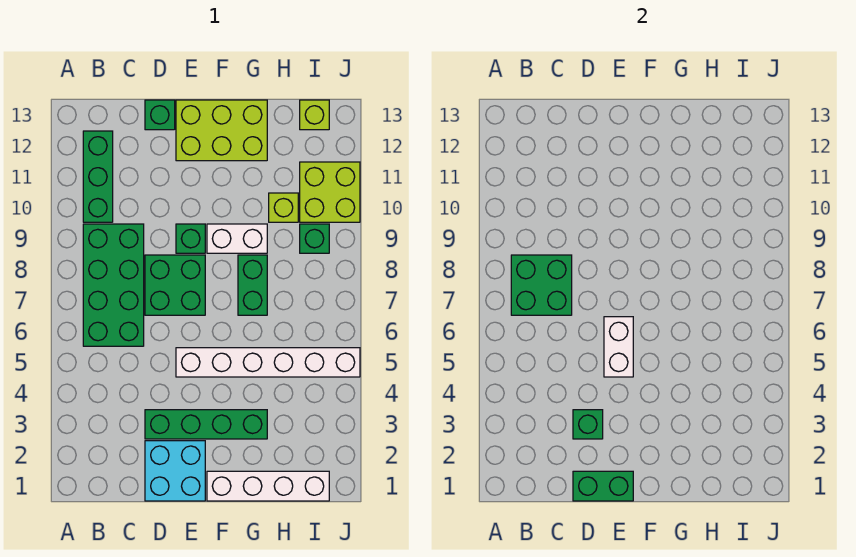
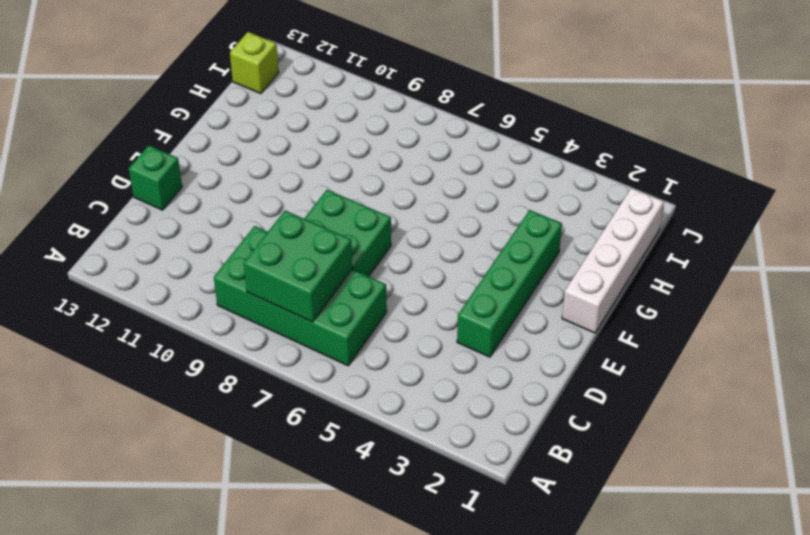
none -> green brick B10:B12 level 1
none -> cyan brick D1:E2 level 1
none -> white brick E5:J5 level 1

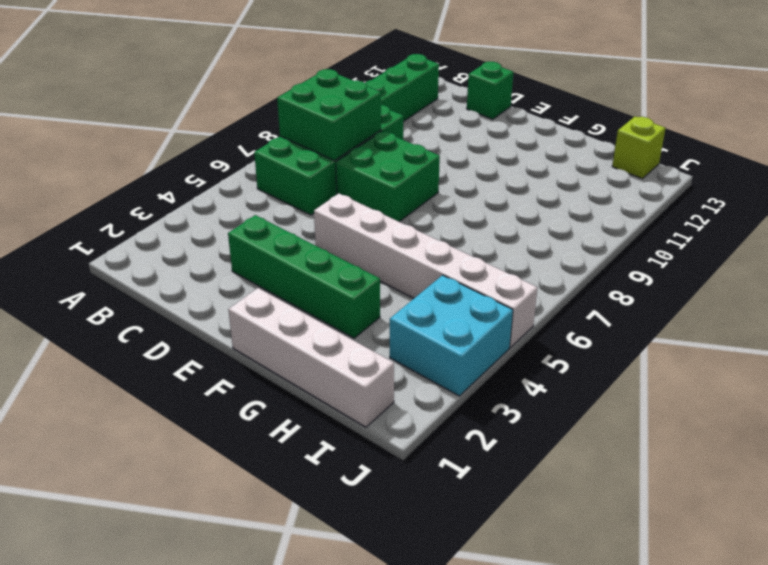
cyan brick I3:J4 level 1 -> cyan brick D1:E2 level 1
none -> green brick E9 level 1
none -> lime brick E12:G13 level 1
none -> white brick F9:G9 level 1

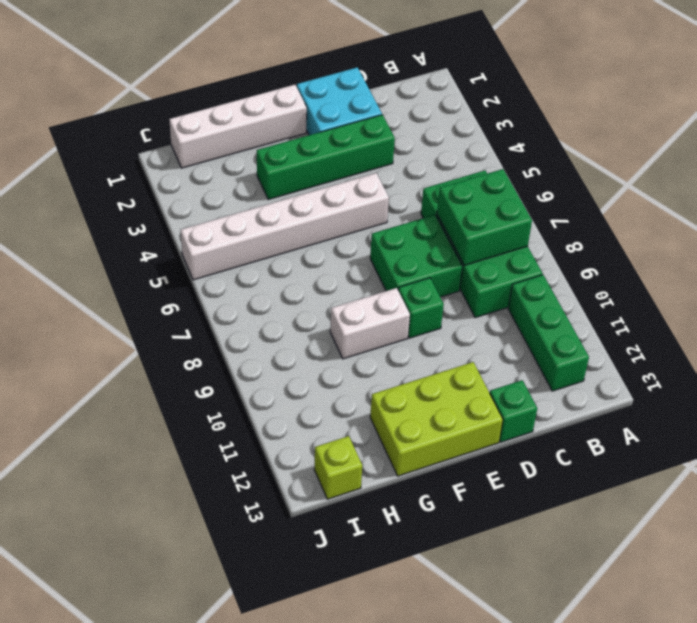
none -> green brick G7:G8 level 1
none -> lime brick H10 level 1
none -> green brick I9 level 1

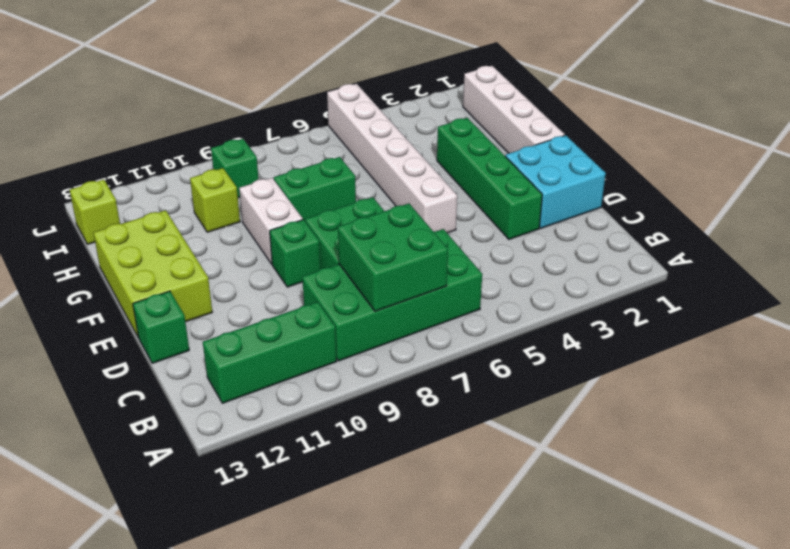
none -> lime brick I10:J11 level 1
none -> green brick D1:E1 level 2
none -> green brick D3 level 2

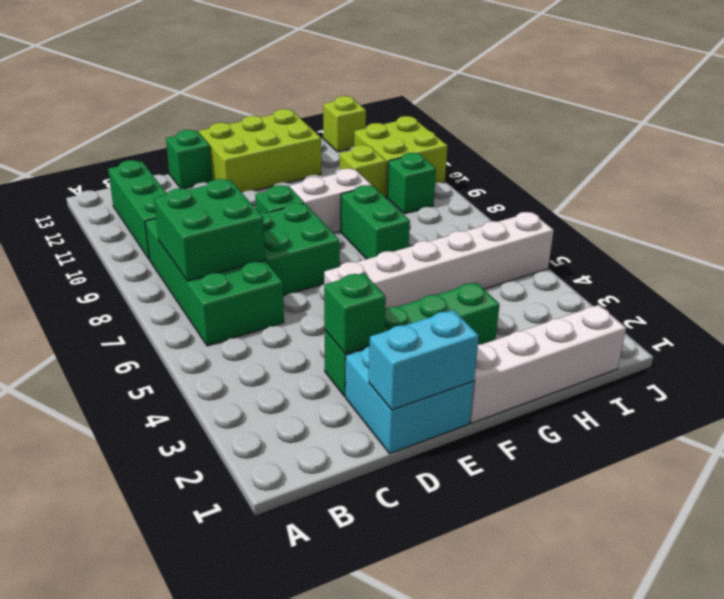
cyan brick D1:E1 level 2 -> green brick D1:E1 level 2
none -> white brick E5:E6 level 2

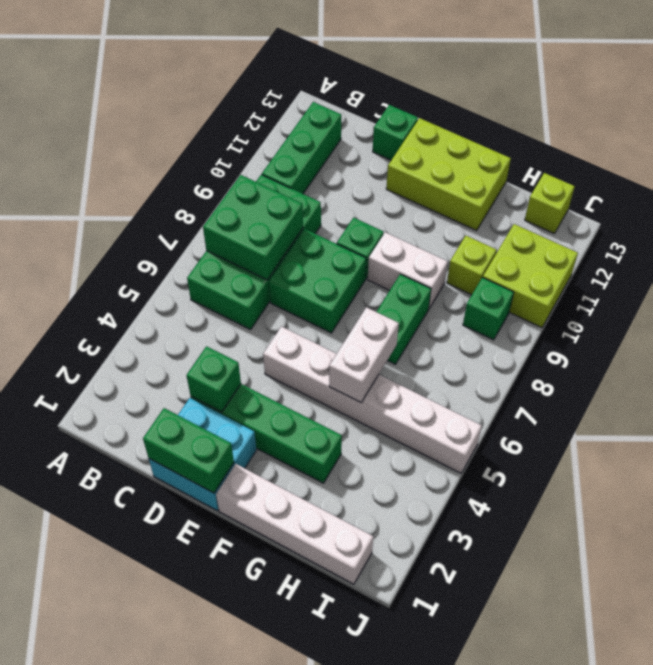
white brick G5:G6 level 2 -> white brick E5:E6 level 2

